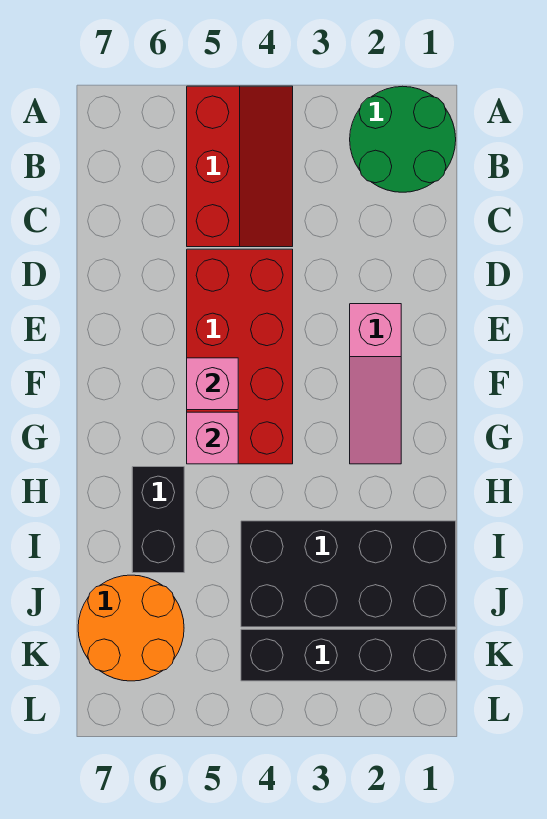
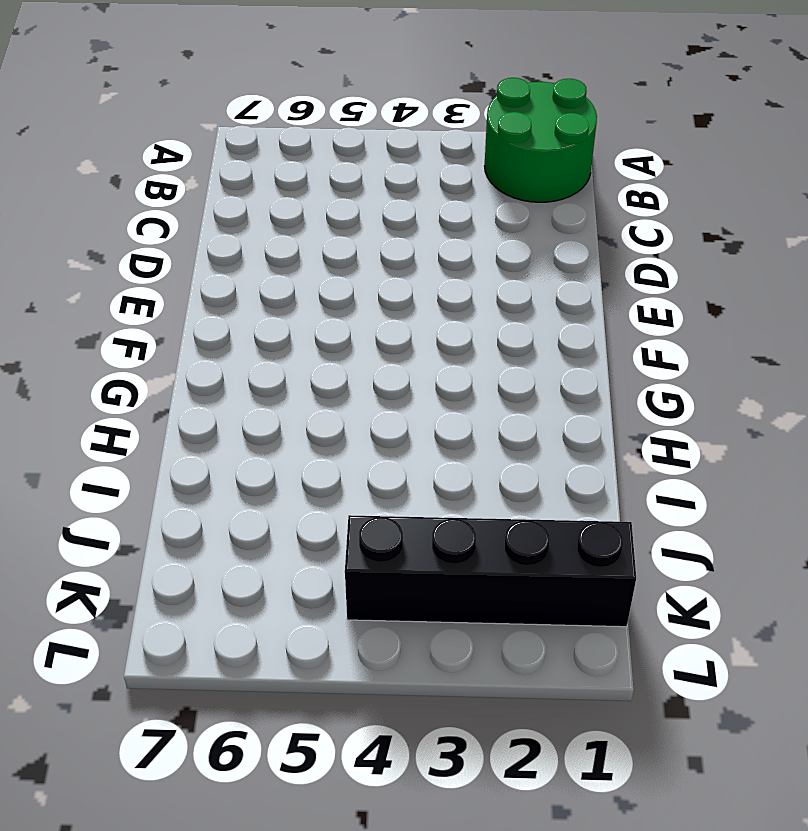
none -> red slope A4:C5 level 1 top 5
none -> red brick D4:G5 level 1

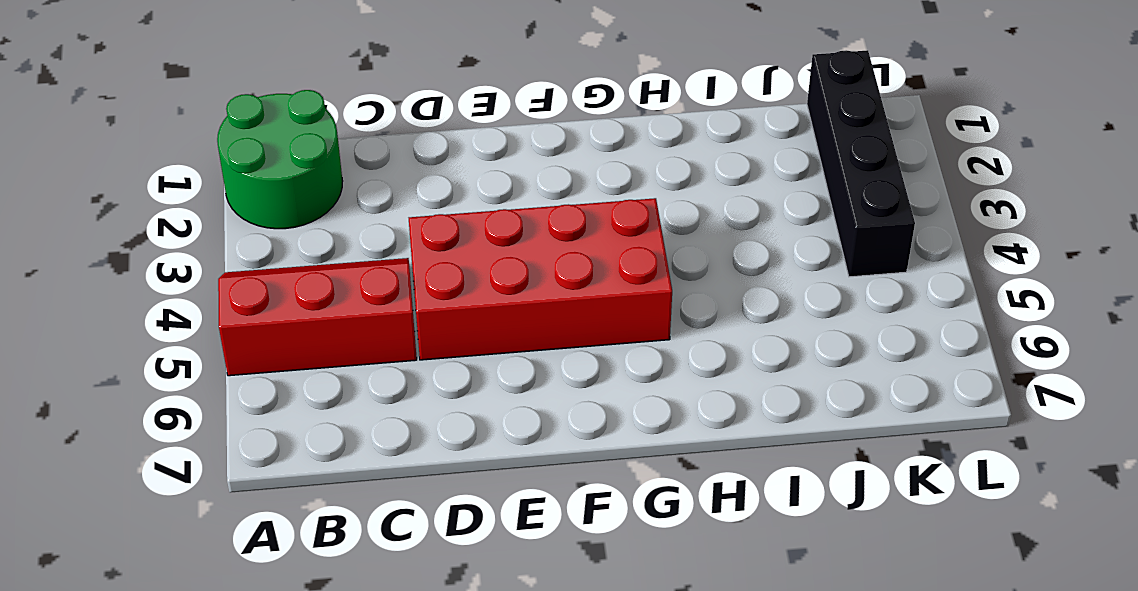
none -> pink slope E2:G2 level 1 top E
none -> black brick H6:I6 level 1

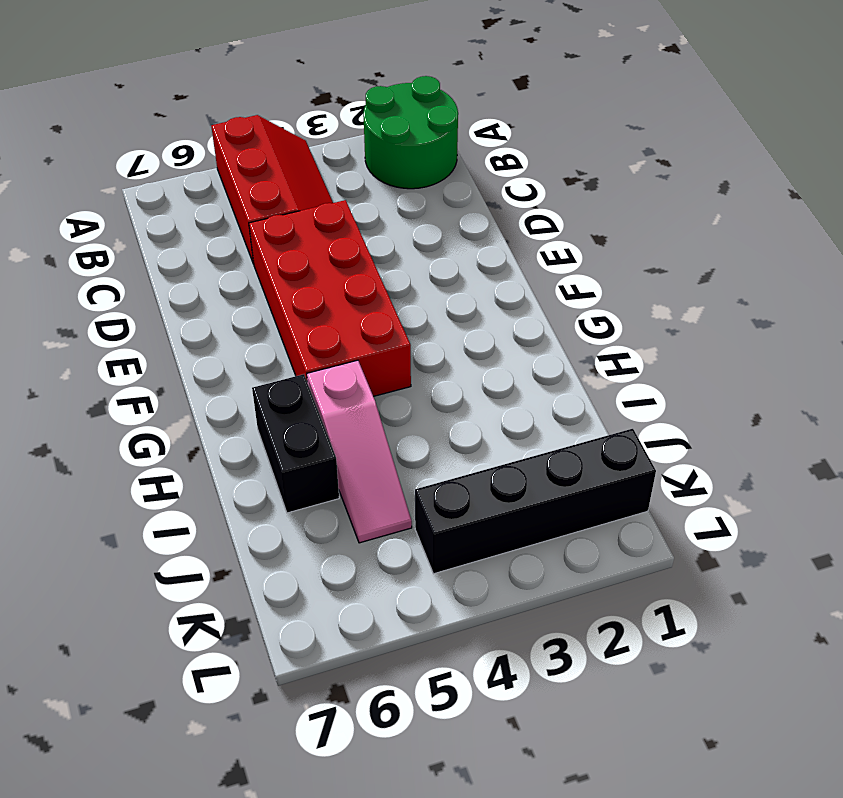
pink slope H5:J5 level 1 top H -> pink slope E2:G2 level 1 top E
none -> black brick I1:J4 level 1
none -> orange round brick J6:K7 level 1

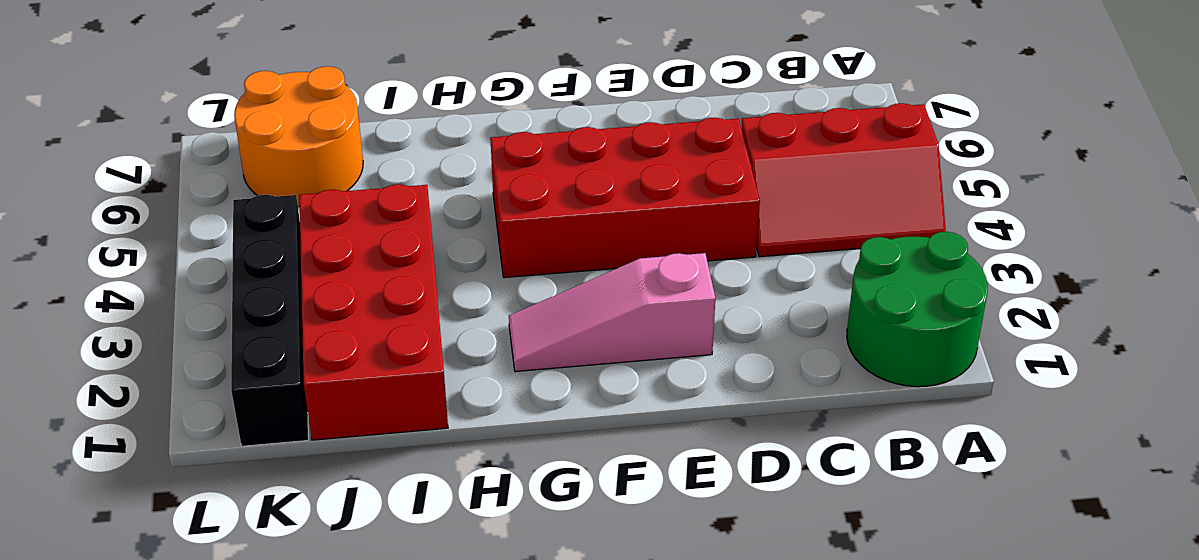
red brick I1:J4 level 1 -> black brick I1:J4 level 1
none -> black brick H6:I6 level 1
none -> pink brick F5 level 2

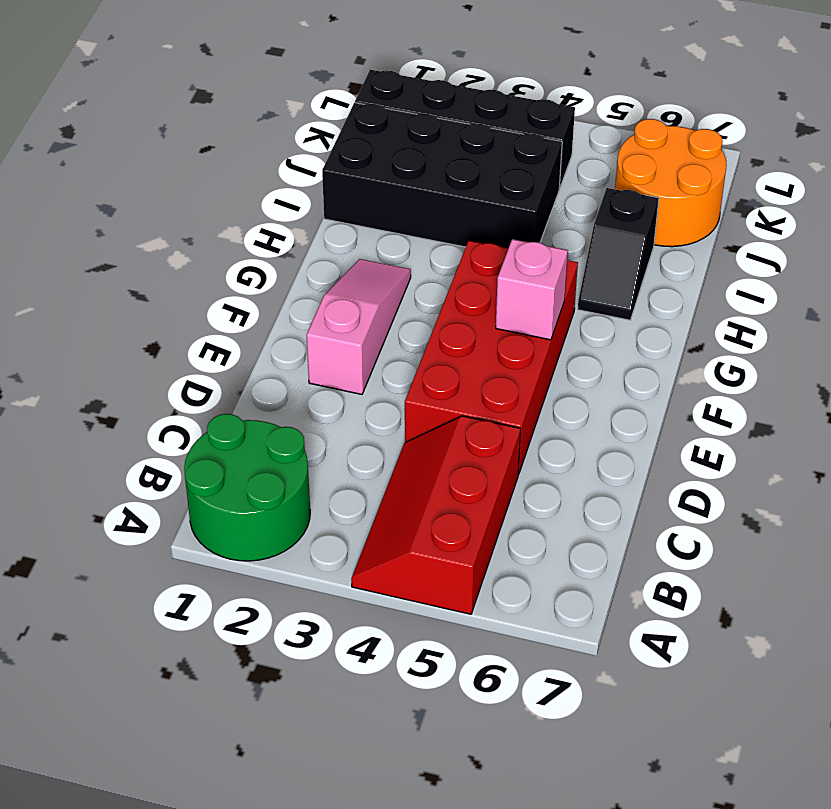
black slope H6:I6 level 1 top I -> black brick H6:I6 level 1
none -> pink brick G5 level 2

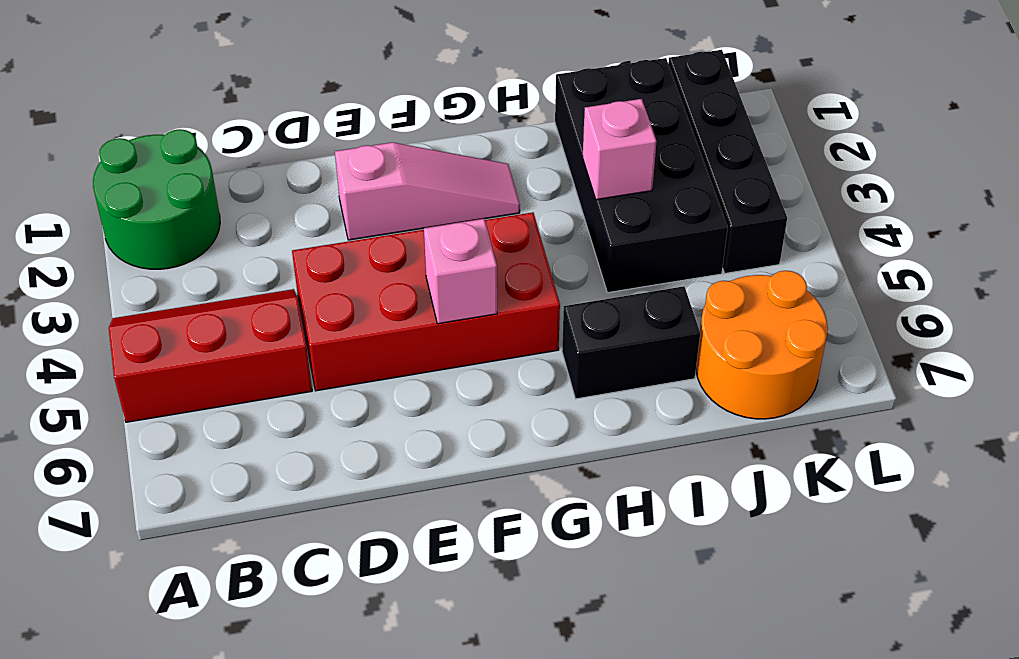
pink brick I3 level 2 -> pink brick G5 level 2

